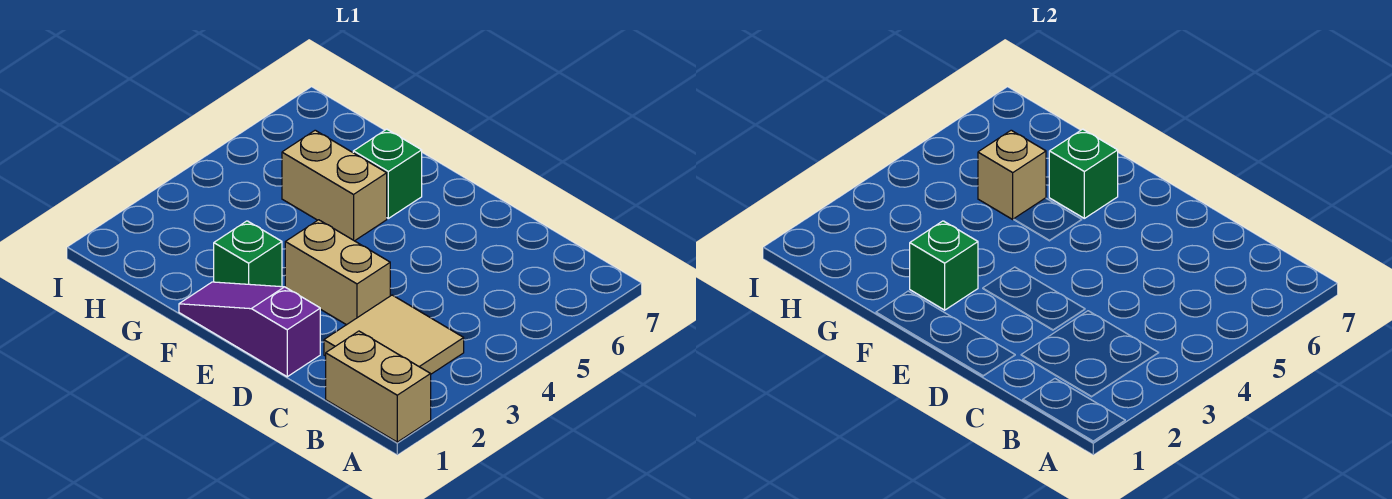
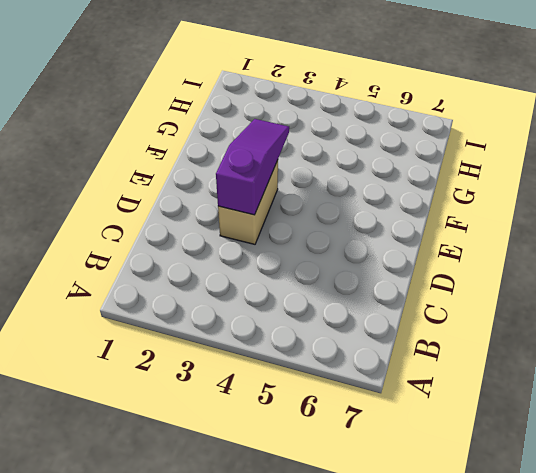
purple slope D3:F3 level 2 top D -> purple slope D1:F1 level 1 top D
none -> tan brick A1:B1 level 1
none -> tan tile B2:C3 level 1

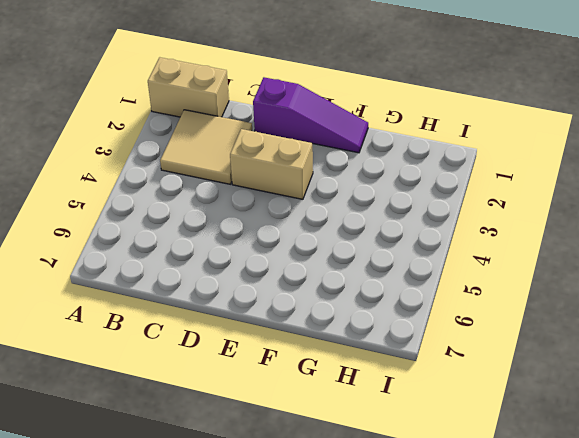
none -> green brick F2 level 1
none -> tan brick F5:G5 level 1

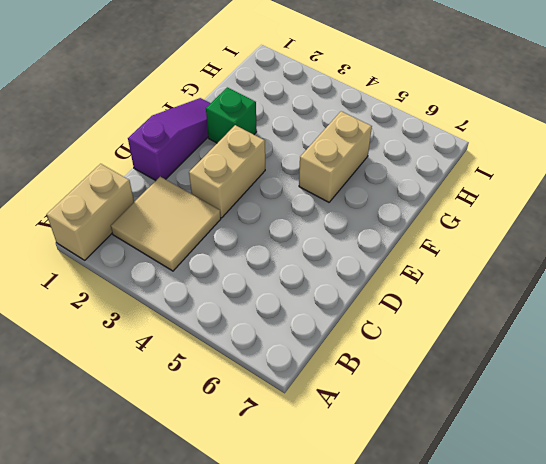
none -> green brick F6 level 1
none -> green brick F2 level 2

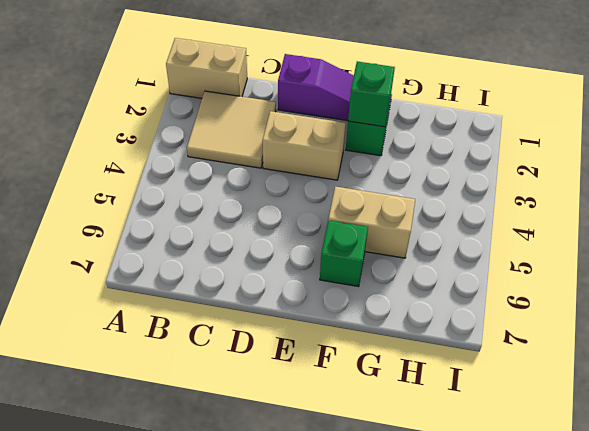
none -> green brick F6 level 2
none -> tan brick G5 level 2

